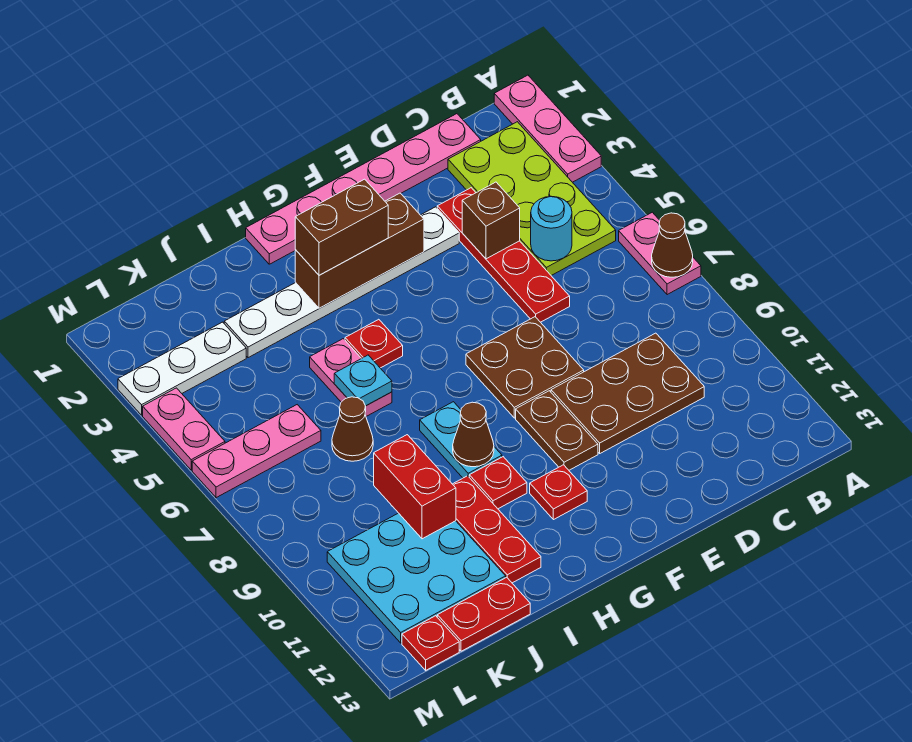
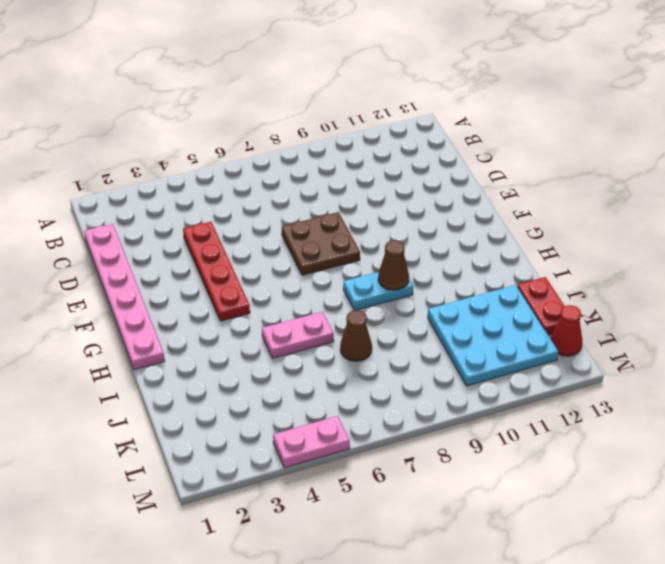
red plate D4:G4 level 1 -> red plate D3:D6 level 1
red cone L13 level 1 -> red plate L13 level 1
none -> pink plate A1:A3 level 1
none -> pink plate A6:A7 level 1
none -> lime plate B2:C5 level 1
none -> brown plate C9:E10 level 1

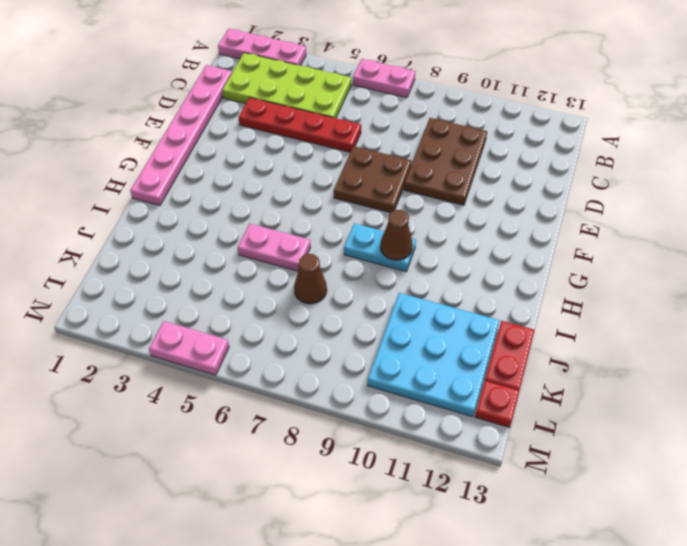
none -> white plate E3:J3 level 1
none -> brown plate F9:F10 level 1
none -> red plate G11 level 1
none -> red plate H5 level 1

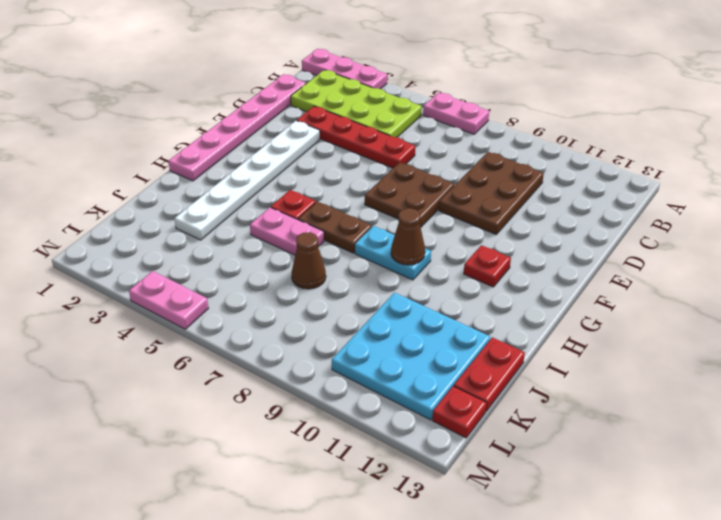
brown plate H6:H7 level 1 -> brown plate F9:F10 level 1
none -> red plate H10 level 1
none -> red plate I10:I12 level 1
none -> white plate K3:M3 level 1
none -> pink plate K6:M6 level 1

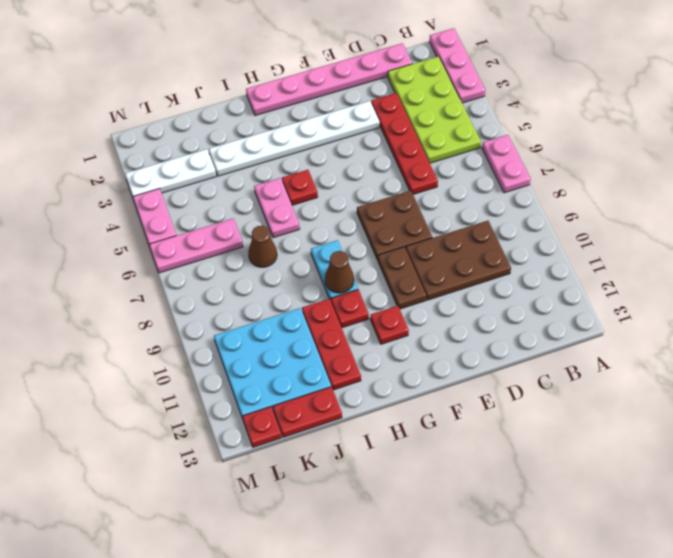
none -> brown cone A7 level 2
none -> cyan round brick C5 level 2
none -> brown brick D4 level 2
none -> brown brick F3:H3 level 2

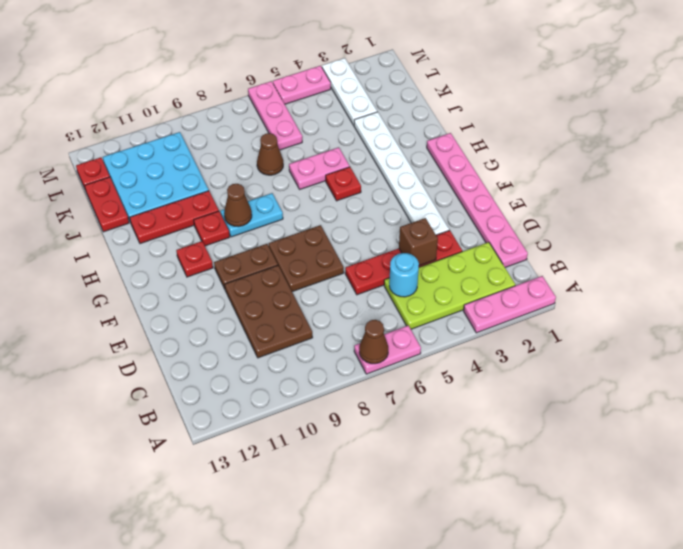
none -> brown brick F3:H3 level 2
none -> cyan plate I6 level 2
none -> red brick J9:J10 level 2
none -> brown brick G3:H3 level 3

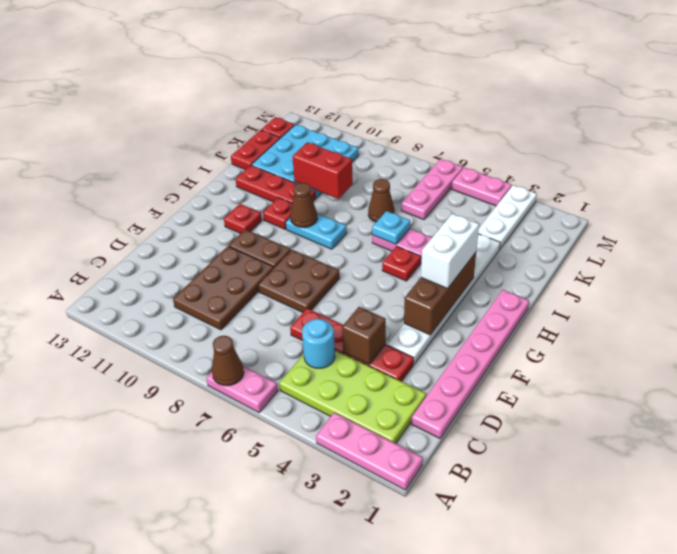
white brick G3:H3 level 3 -> brown brick G3:H3 level 3

